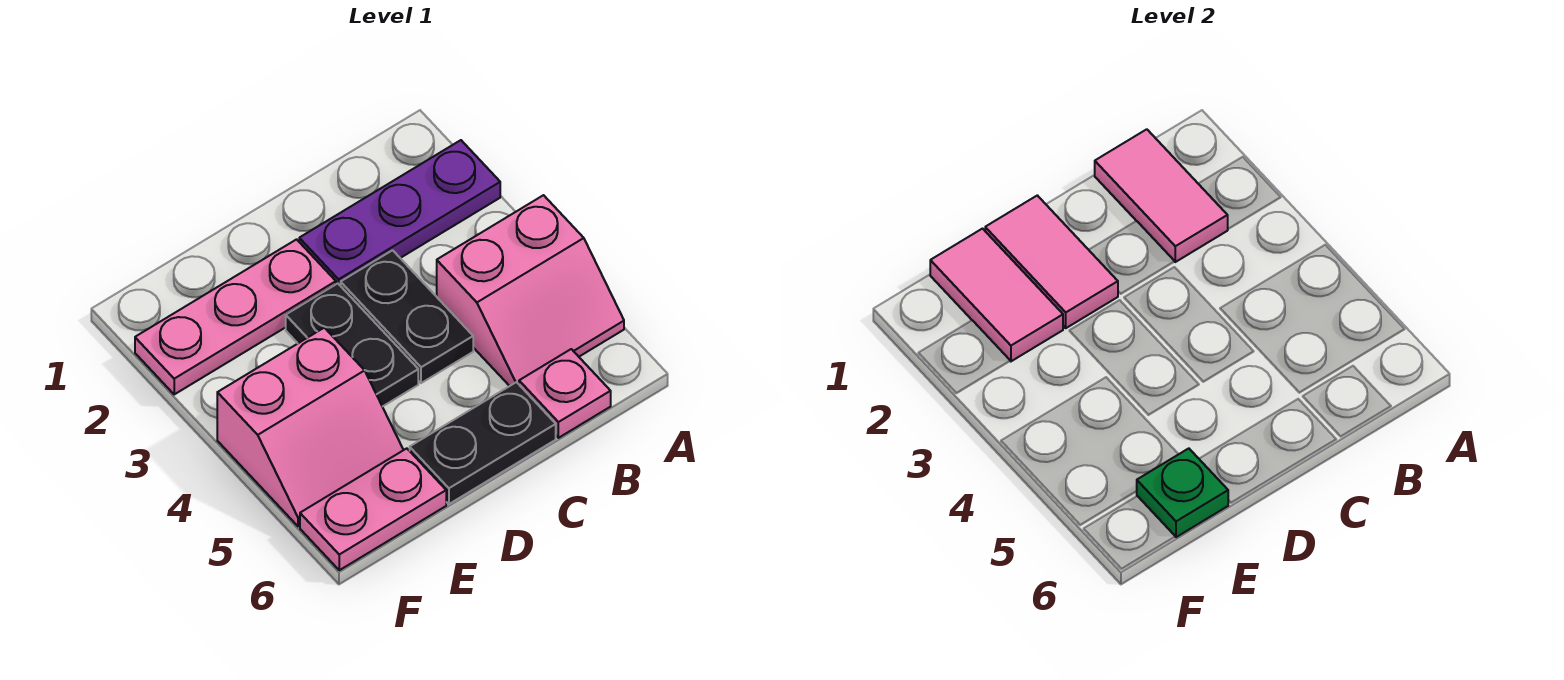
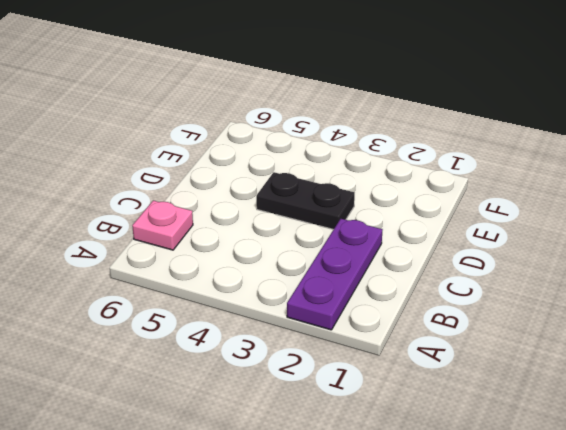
none -> pink slope A4:B5 level 1 top 4
none -> black plate C3:C4 level 1
none -> black plate C6:D6 level 1

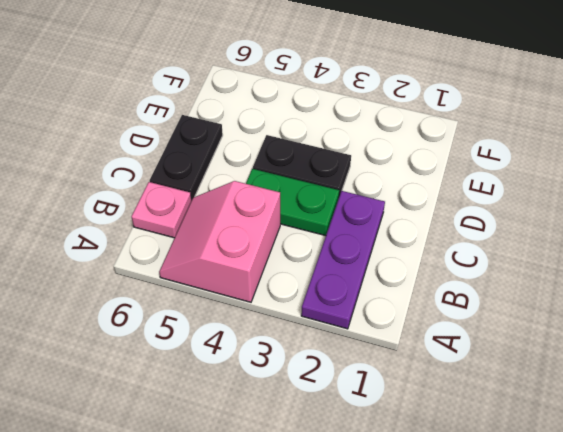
green plate C3:C4 level 1 -> black plate C3:C4 level 1
none -> pink plate D2:F2 level 1
none -> pink slope E4:F5 level 1 top 4
none -> pink plate E6:F6 level 1

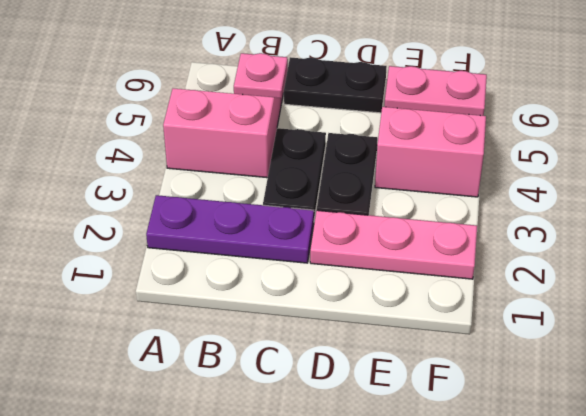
none -> pink tile B1:B2 level 2
none -> pink tile D1:D2 level 2
none -> pink tile E1:E2 level 2

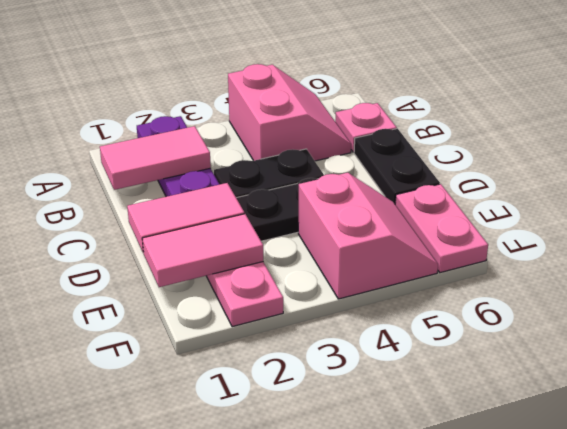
none -> green plate E6 level 2

